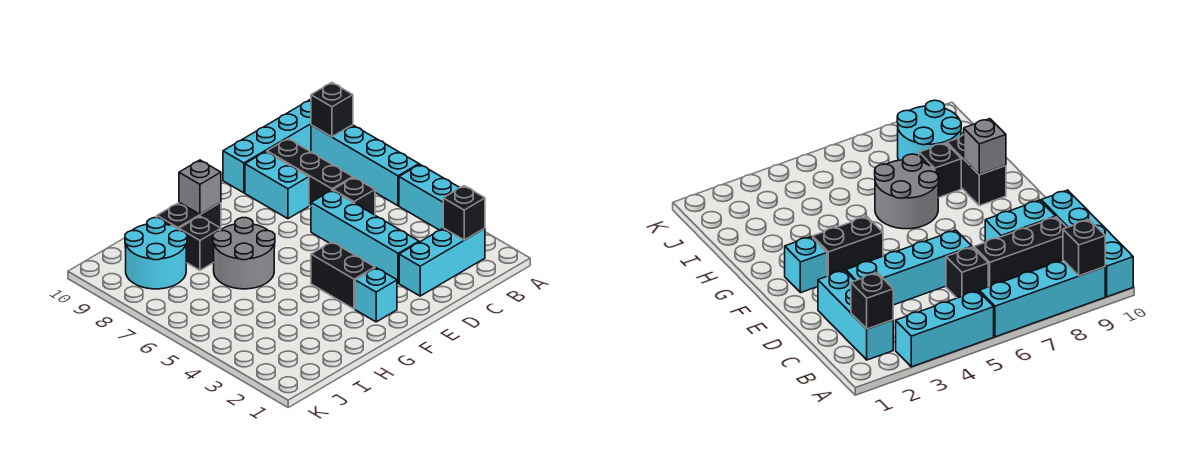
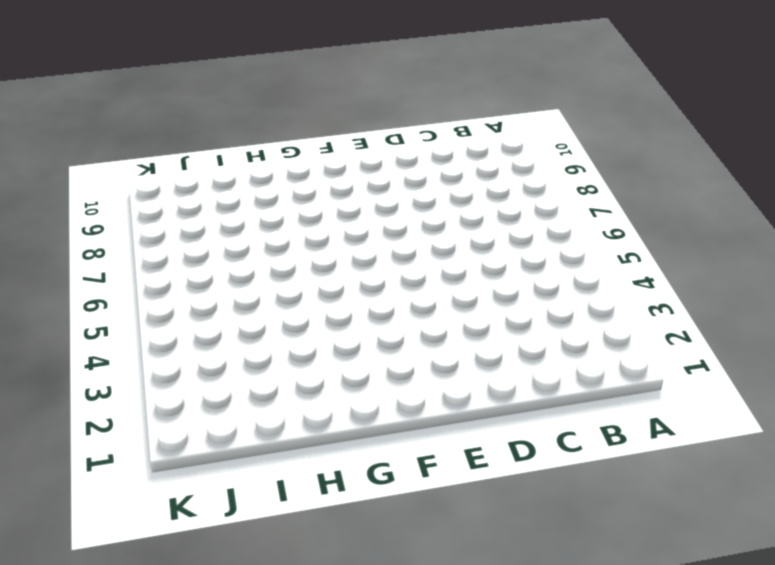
none -> cyan brick A3:A5 level 1
none -> cyan brick A6:A9 level 1
none -> cyan brick A10:D10 level 1

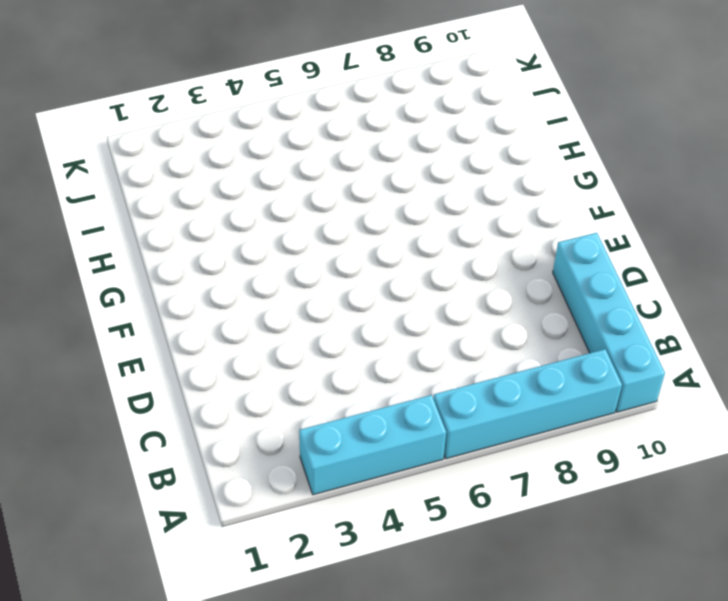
none -> cyan brick B2:D2 level 1
none -> black brick C6 level 1
none -> black brick C7:C9 level 1

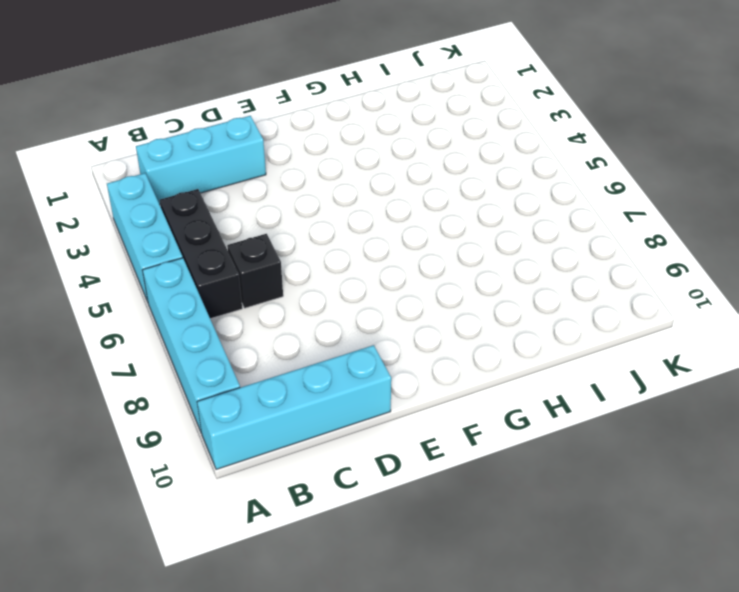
black brick B4:B6 level 1 -> black brick C7:C9 level 1
none -> cyan brick D3:D6 level 1
none -> cyan brick D8:D9 level 1
none -> cyan brick F2 level 1

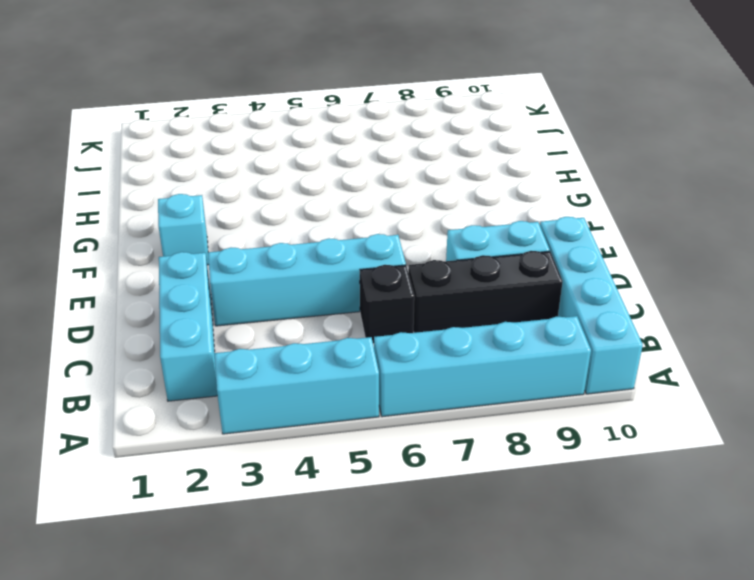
none -> black brick F3:F4 level 1
none -> grey round brick G6:H7 level 1
none -> black brick G9:H9 level 1

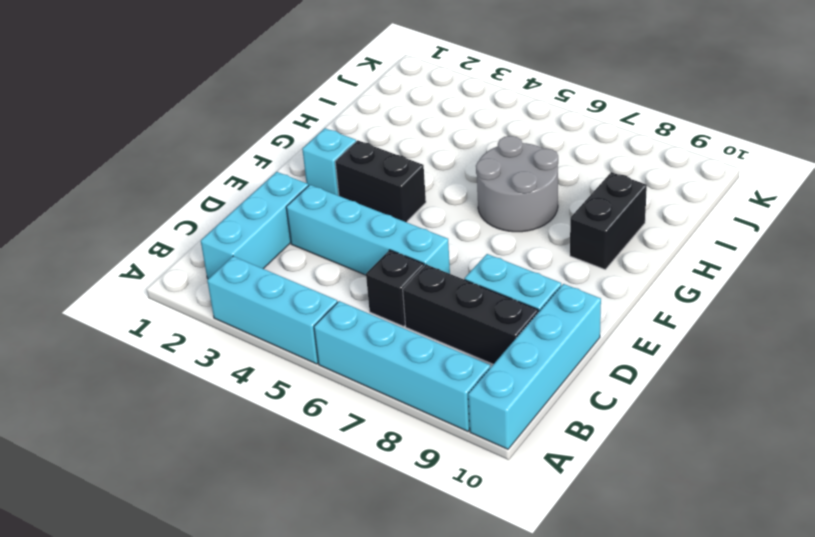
none -> black brick H8 level 1
none -> cyan round brick I8:J9 level 1
none -> black brick A9 level 2

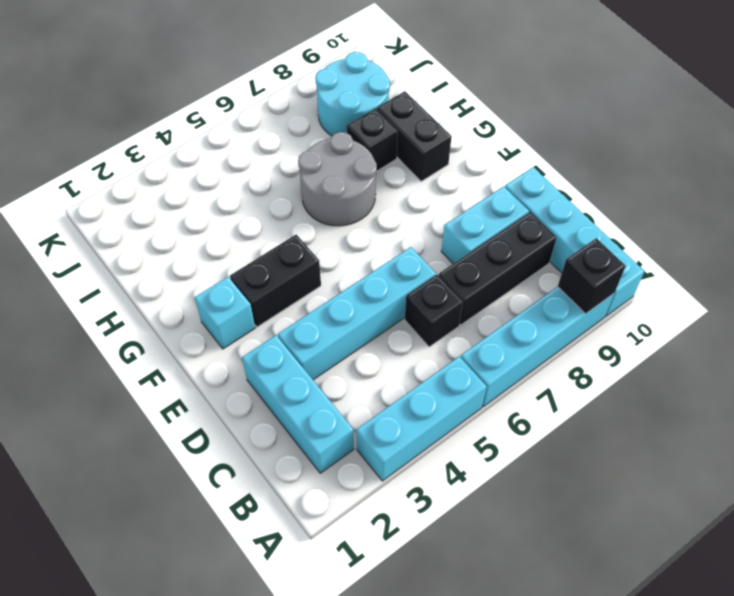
none -> black brick B2 level 2
none -> grey brick G9 level 2

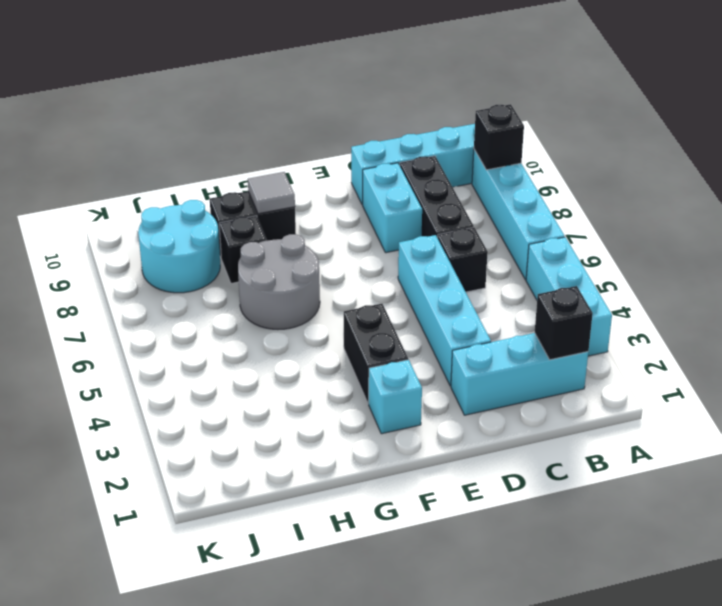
grey tile G9 level 2 -> grey brick G9 level 2

